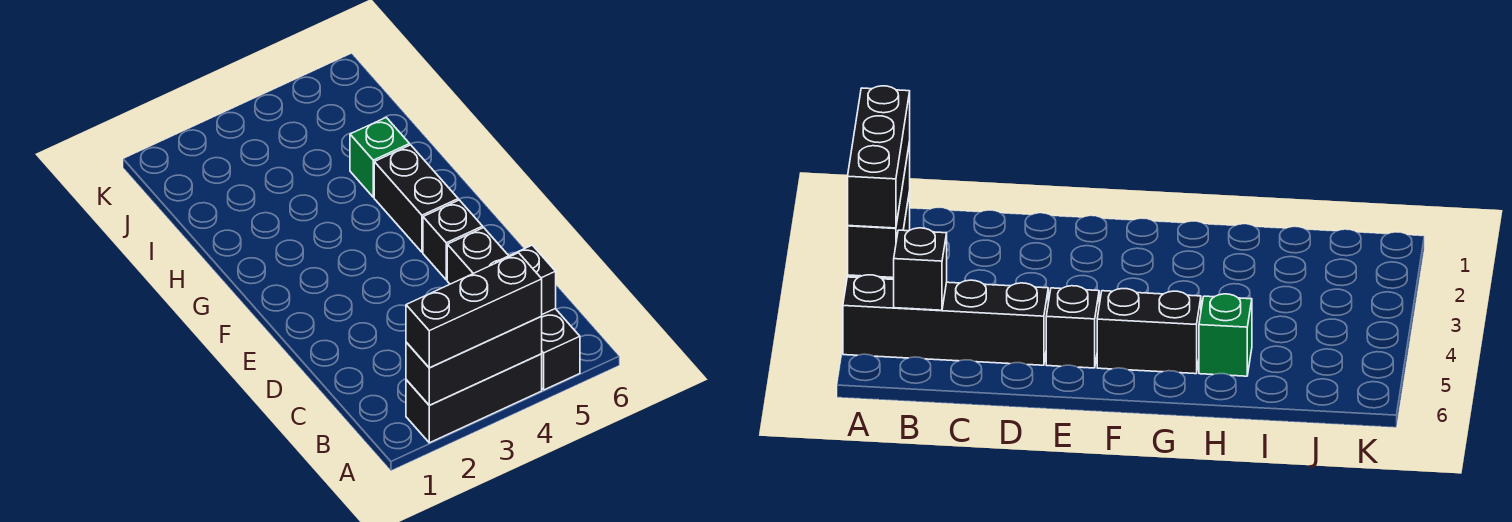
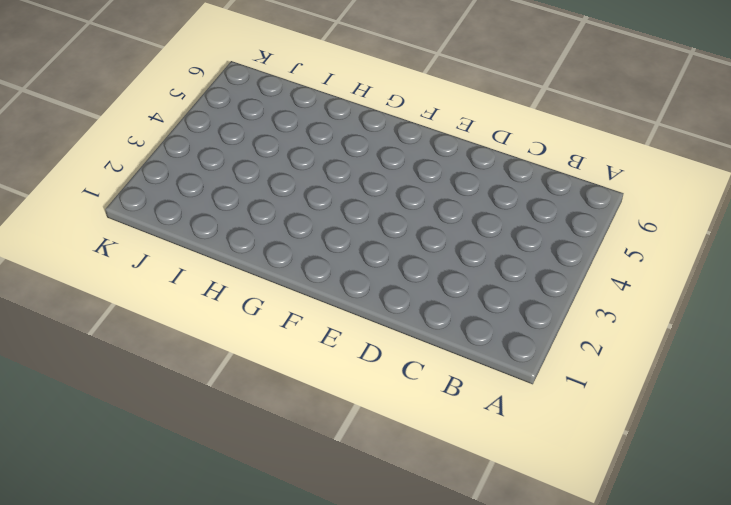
none -> black brick A2:A4 level 1
none -> black brick A5:D5 level 1

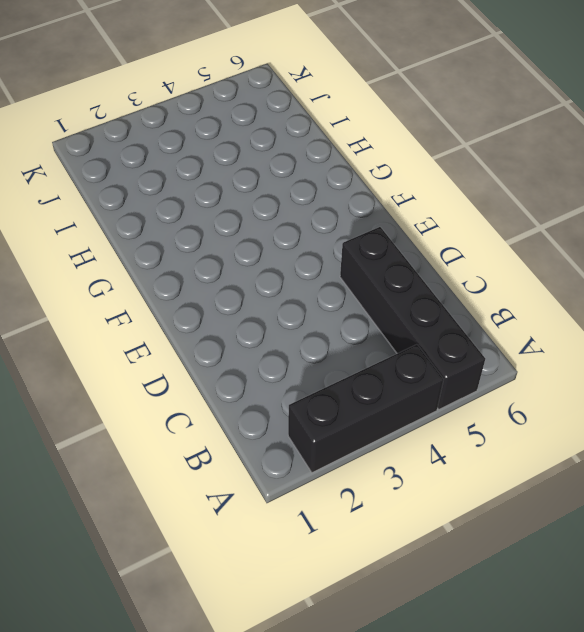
none -> black brick E5 level 1
none -> black brick F5:G5 level 1

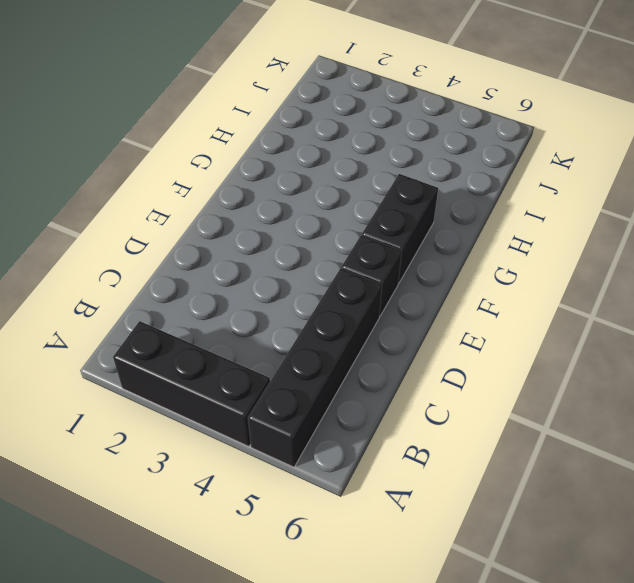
none -> green brick H5 level 1
none -> black brick A2:A4 level 2

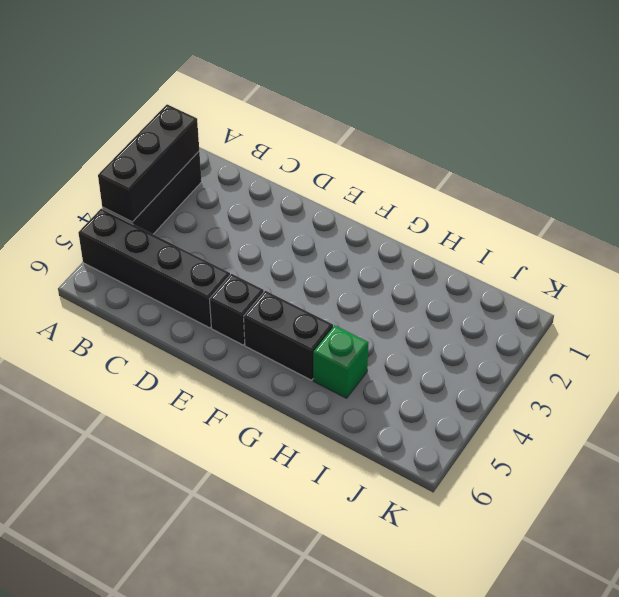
none -> black brick B5 level 2
none -> black brick A2:A4 level 3

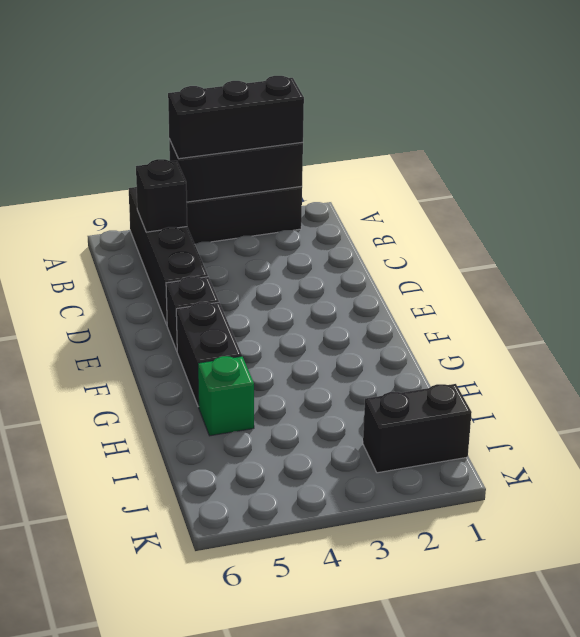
black brick J1:J2 level 1 -> none

